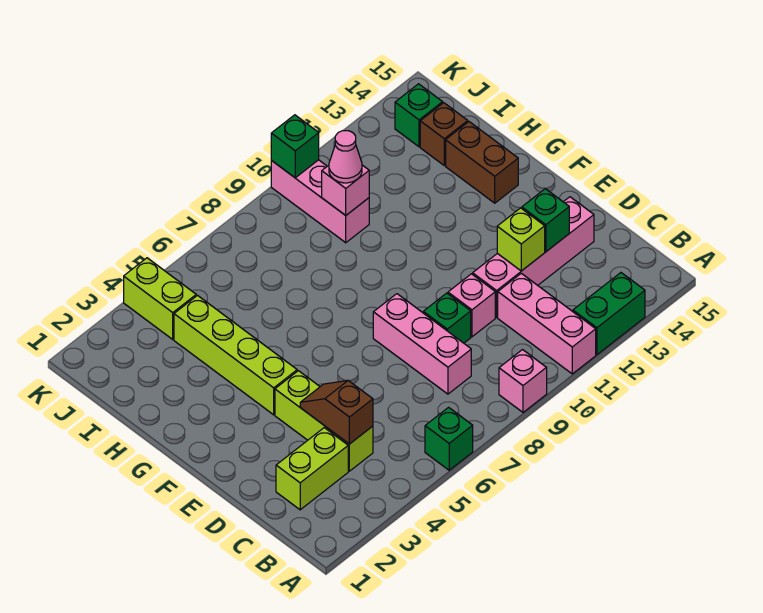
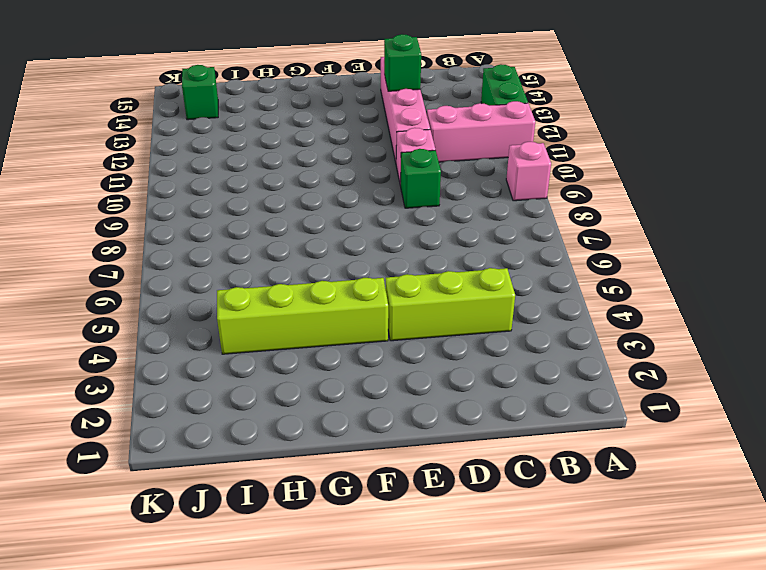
none -> green brick A6 level 1
none -> lime brick C2:C3 level 1
none -> pink brick C8:E8 level 1

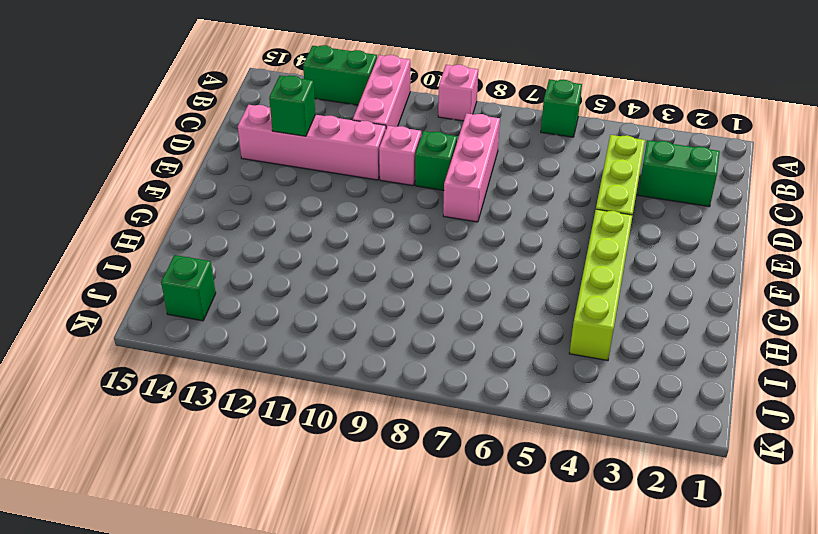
green brick C2:C3 level 1 -> lime brick C2:C3 level 1
none -> brown brick G14:H14 level 1
none -> pink brick I10:K10 level 1
none -> brown brick I14 level 1

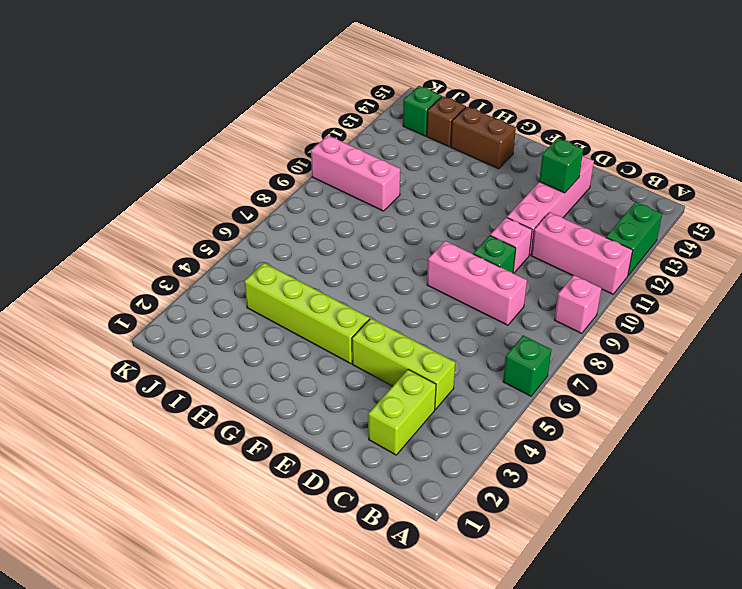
none -> lime brick J4:K4 level 1
none -> brown slope C4:D4 level 2 top C
none -> lime brick D12 level 2

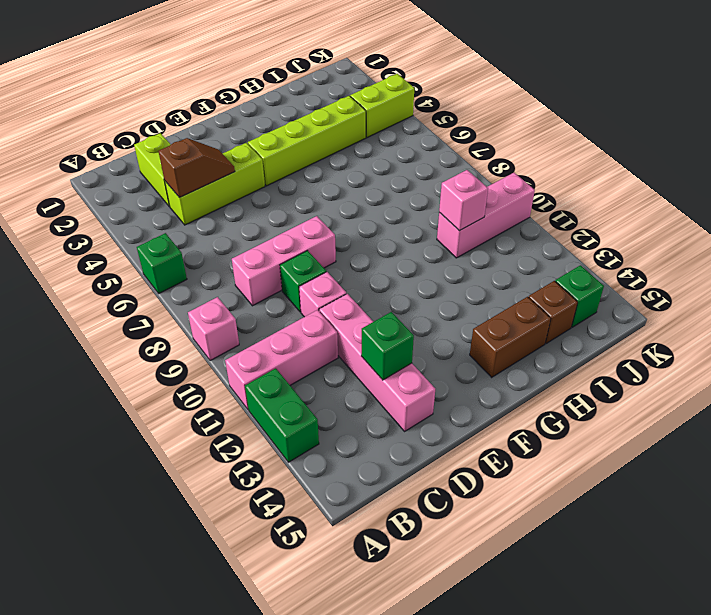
none -> lime brick D12 level 2
none -> green brick K10 level 2
none -> pink cone I10 level 3

